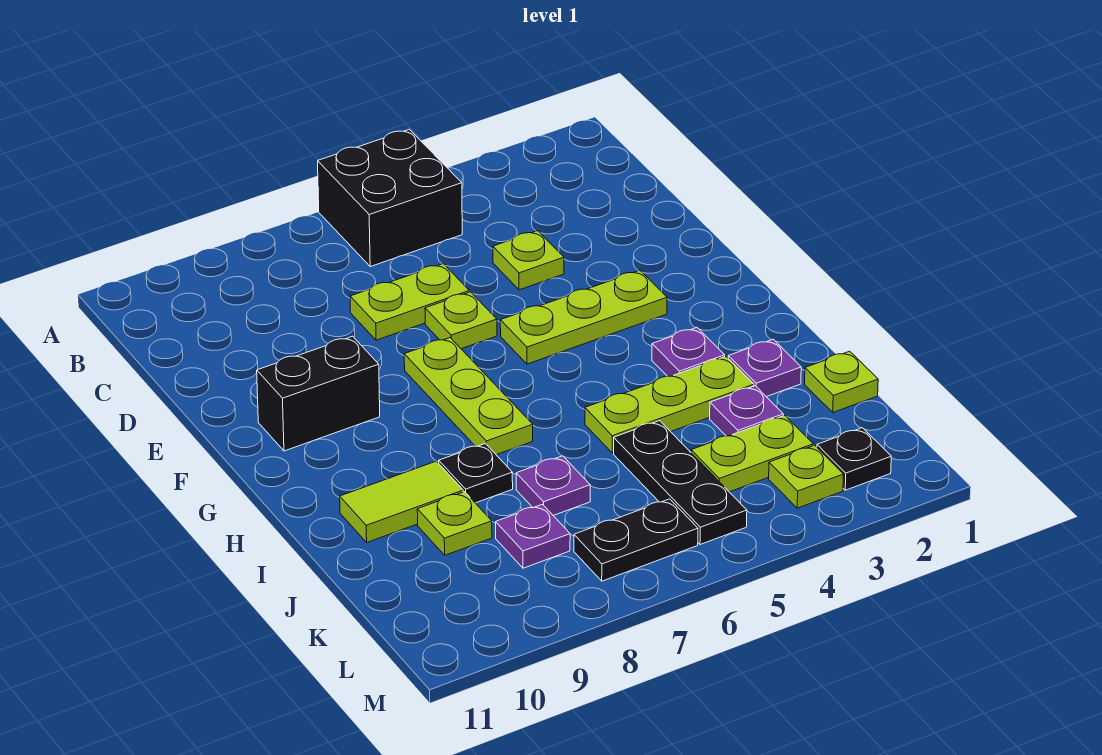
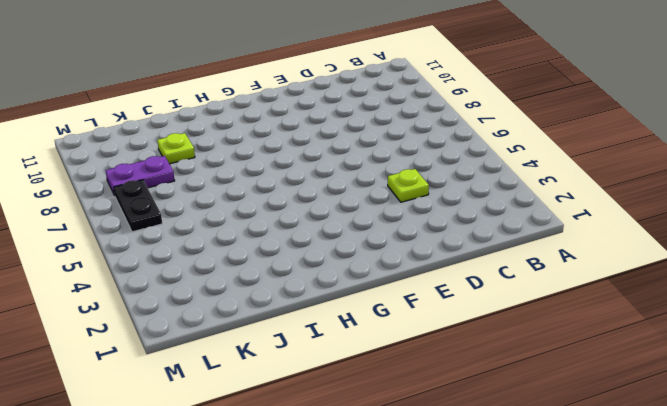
purple plate K8:L8 level 1 -> purple plate K8 level 1
none -> black brick A5:B6 level 1
none -> lime plate D6:D7 level 1
none -> lime plate E6 level 1

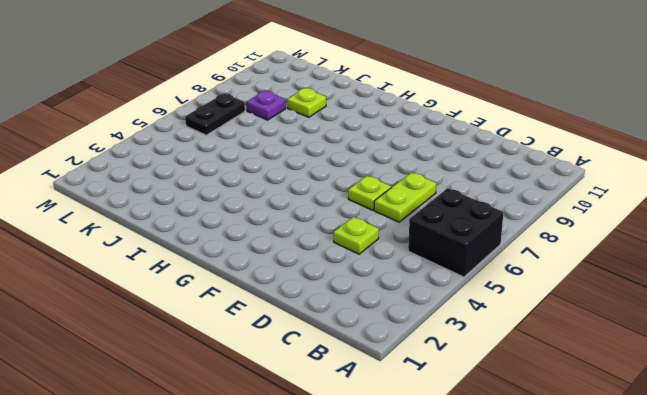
none -> lime plate F3:F5 level 1
none -> lime plate F7:H7 level 1
none -> black brick F9:F10 level 1

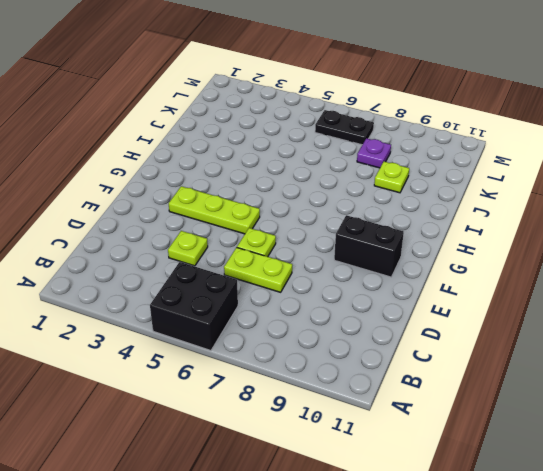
none -> lime plate F7:H7 level 1
none -> purple plate H3 level 1
none -> purple plate I2 level 1

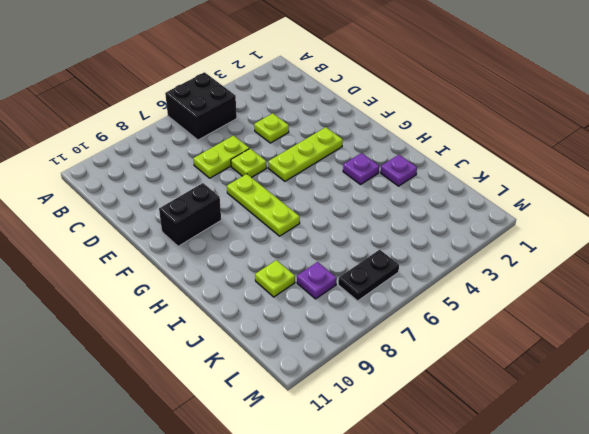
none -> lime plate I3:I5 level 1
none -> black plate I8 level 1
none -> lime tile I9:I10 level 1

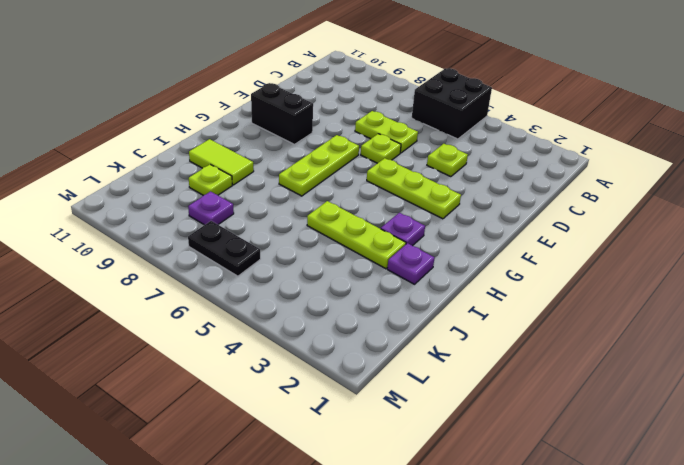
none -> black plate I8 level 1
none -> lime plate J1 level 1
none -> purple plate J3 level 1

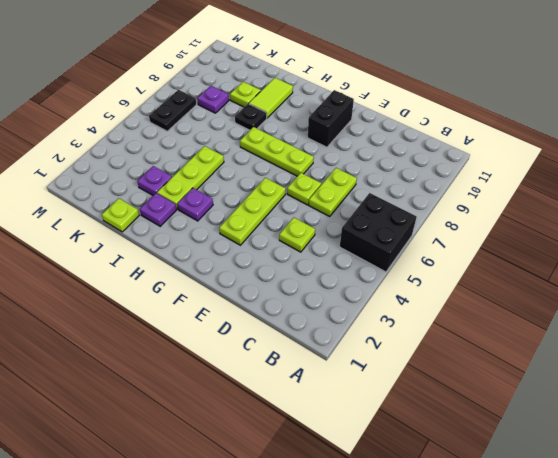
none -> black plate J5:L5 level 1
none -> purple plate J7 level 1
none -> lime plate K3:K4 level 1

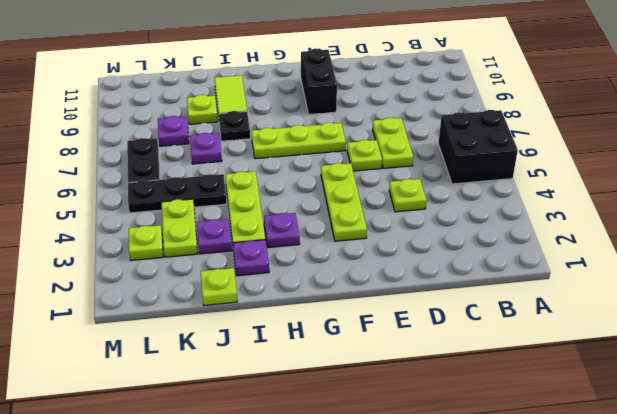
none -> black plate L2 level 1

